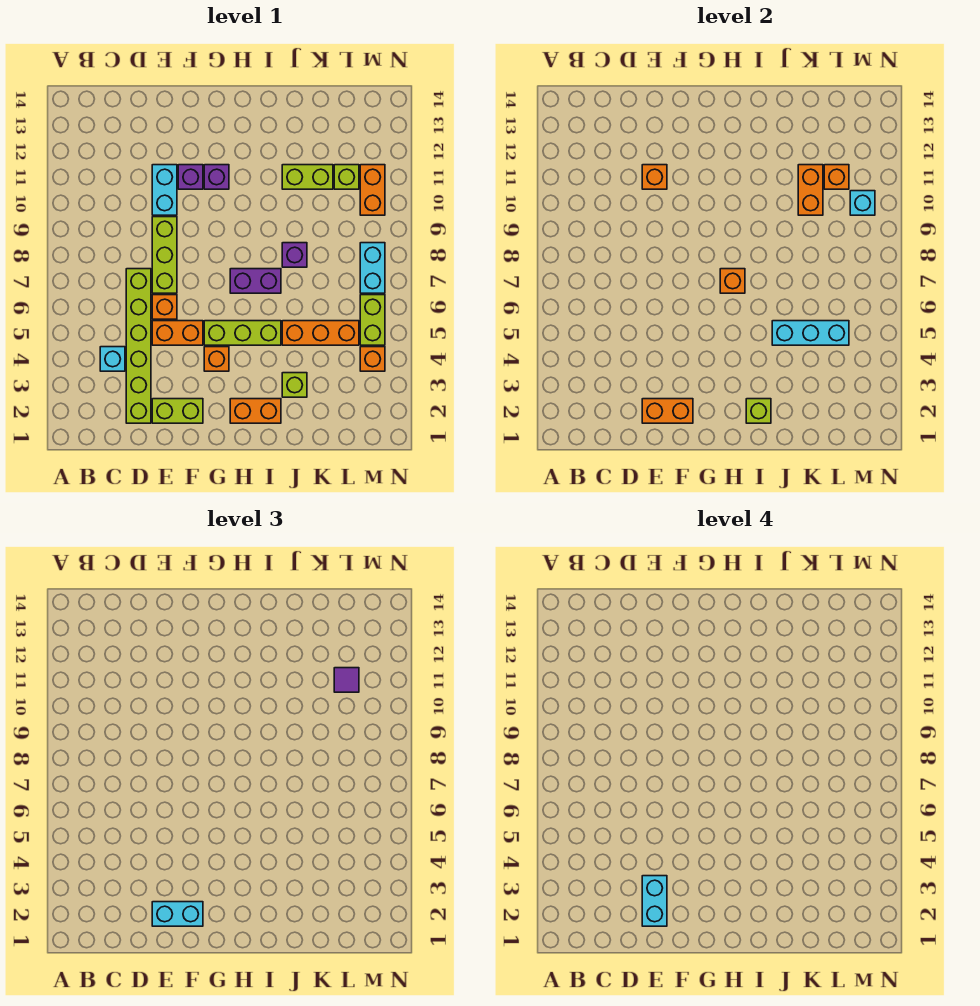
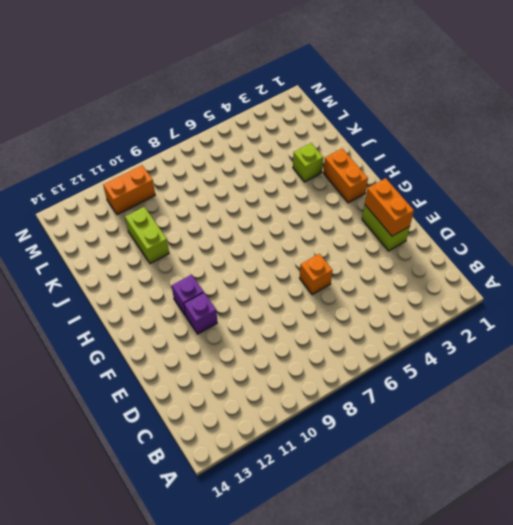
none -> cyan brick C4 level 1
none -> lime brick D2:D7 level 1
none -> orange brick E5:F5 level 1
none -> lime brick E7:E9 level 1

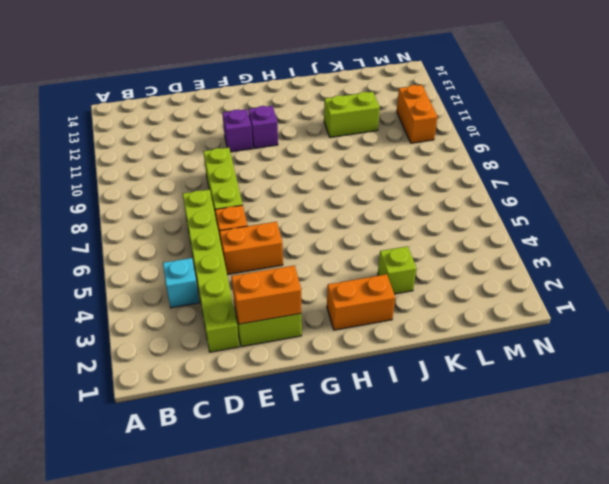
none -> cyan brick E10:E11 level 1
none -> orange brick G4 level 1
none -> lime brick G5:I5 level 1
none -> purple brick H7:I7 level 1

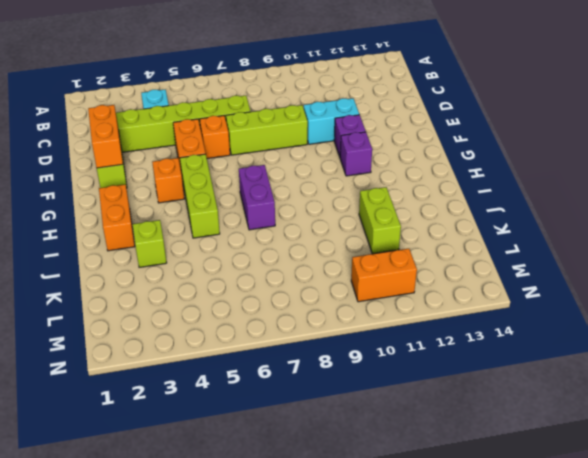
none -> orange brick J5:L5 level 1
none -> purple brick J8 level 1
none -> lime brick L11 level 1
none -> orange brick M4 level 1

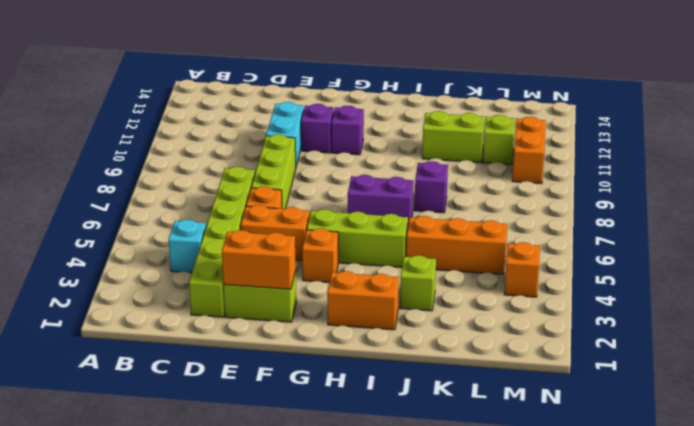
none -> lime brick M5:M6 level 1
none -> cyan brick M7:M8 level 1
none -> orange brick E11 level 2
none -> orange brick H7 level 2

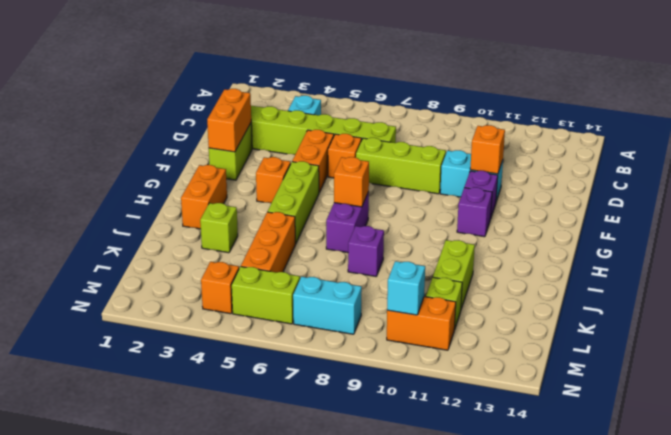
none -> lime brick I2 level 2
none -> cyan brick J5:L5 level 2
none -> orange brick K10:K11 level 2
none -> orange brick L11 level 2

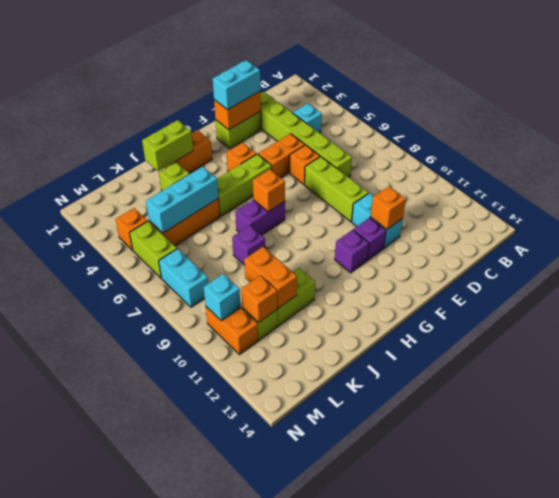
lime brick I2:J2 level 2 -> lime brick I2 level 2
none -> purple tile L11 level 3
none -> cyan brick E2:E3 level 4

